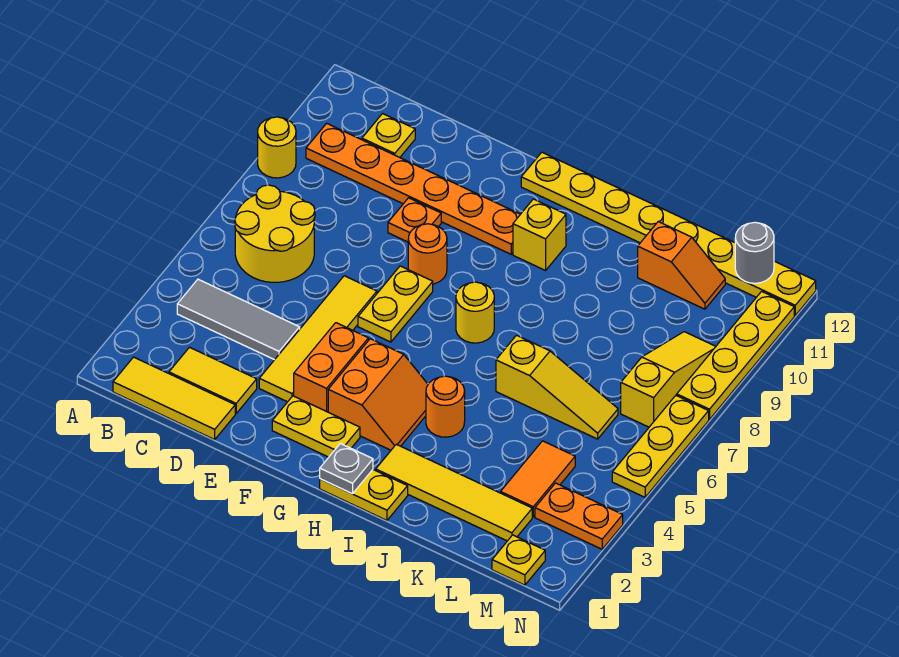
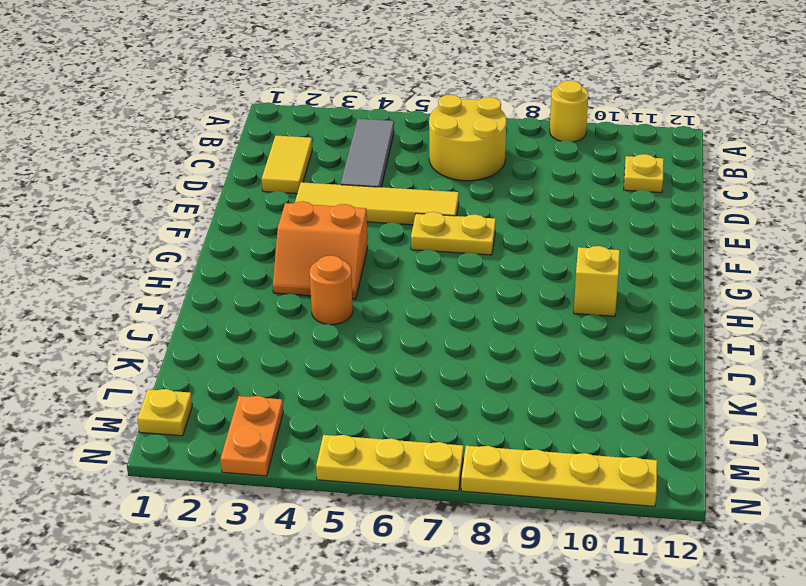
none -> yellow tile B1:D1 level 1
none -> orange plate B10:G10 level 1
none -> orange plate E9 level 1
none -> yellow plate F2:G2 level 1

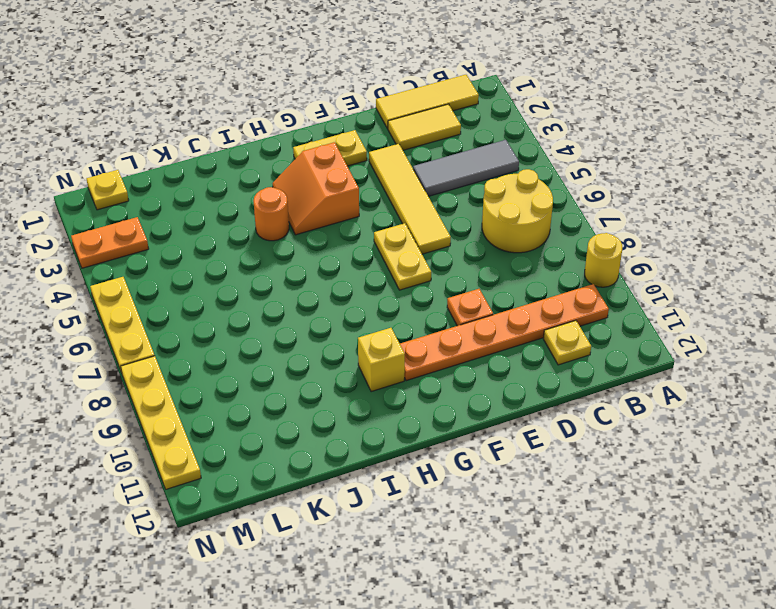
none -> orange brick F3:F4 level 1
none -> orange round brick F8 level 1
none -> yellow plate G12:N12 level 1
none -> yellow plate H1:I1 level 1

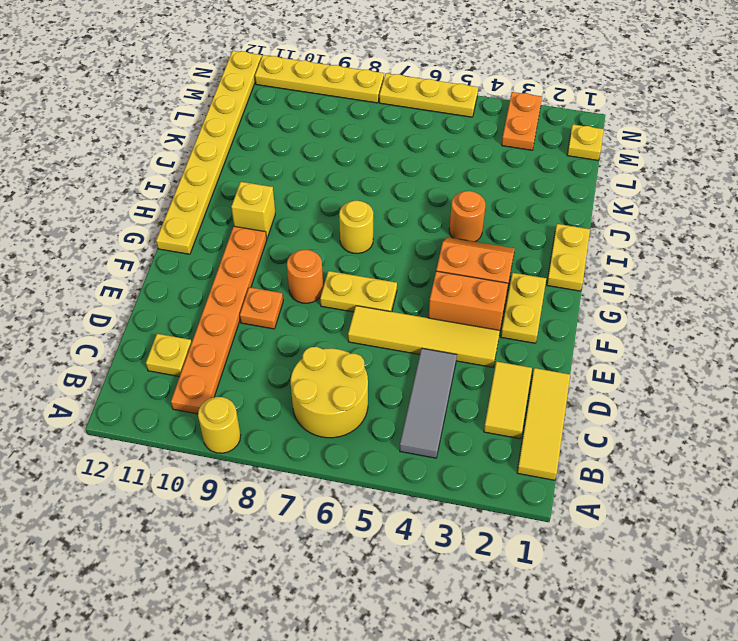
none -> yellow tile I2:L2 level 1
none -> yellow slope J6:L6 level 1 top J
none -> orange slope K11:L11 level 1 top K
none -> orange tile L3:L4 level 1

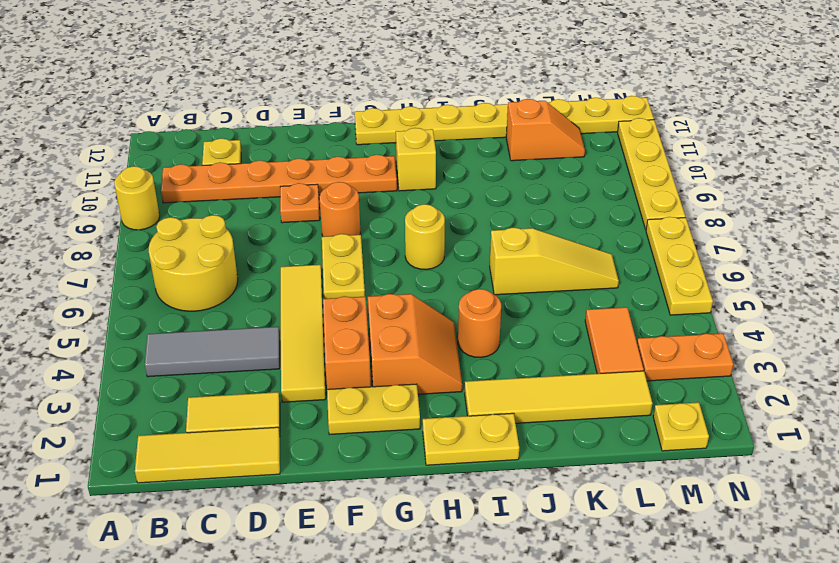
none -> yellow slope M7:M9 level 1 top 7
none -> grey plate H1 level 2
none -> grey round brick M12 level 2

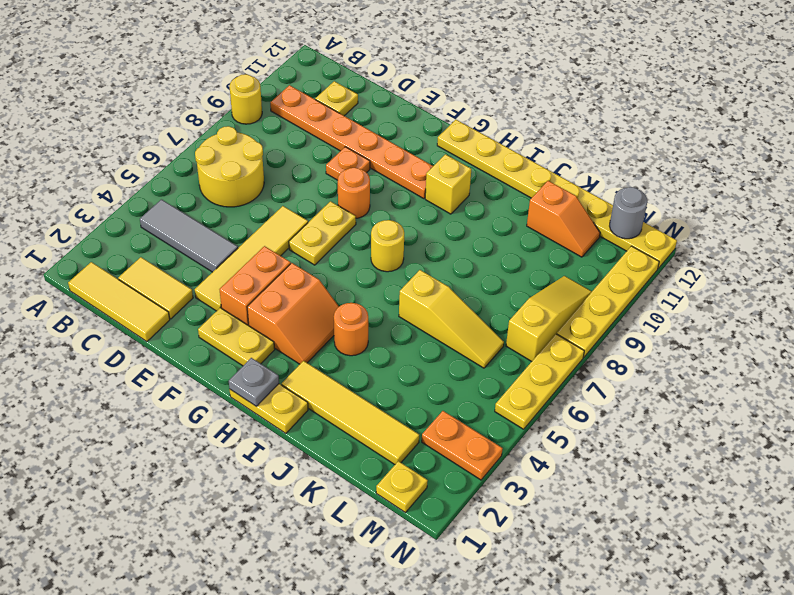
none -> orange tile L3:L4 level 1

